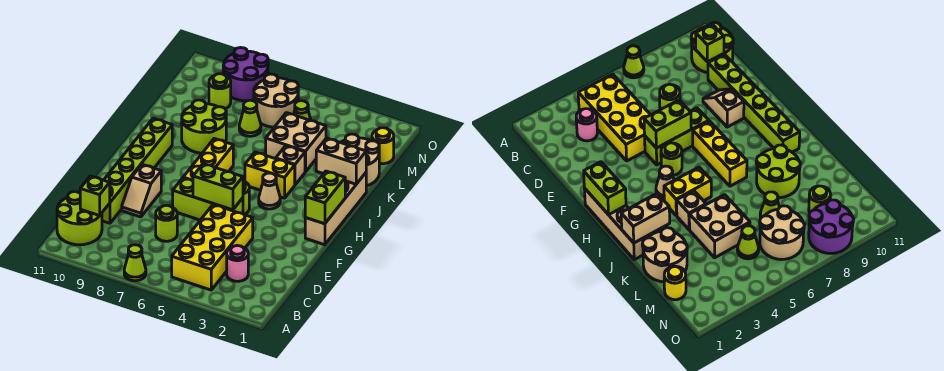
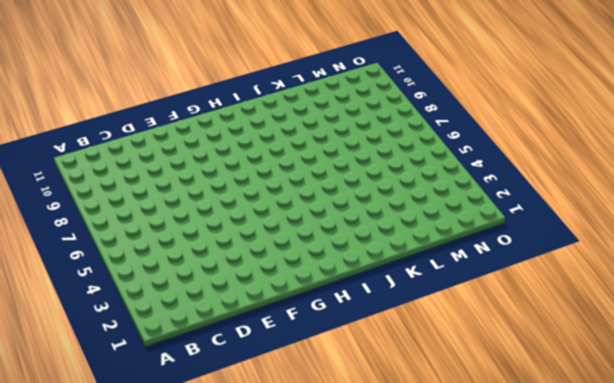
none -> lime cone A7 level 1
none -> yellow brick B4:E5 level 1
none -> lime round brick B10:C11 level 1

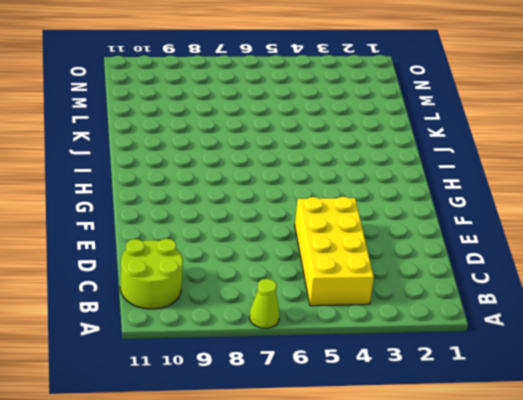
none -> pink round brick C3 level 1
none -> lime round brick D7 level 1
none -> lime brick D10:I10 level 1

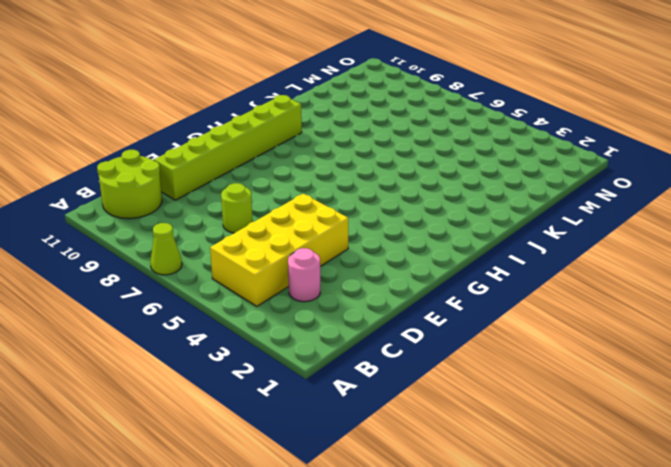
none -> tan slope E9:F9 level 1 top F
none -> lime brick F5:F7 level 1
none -> tan brick G1:J1 level 1

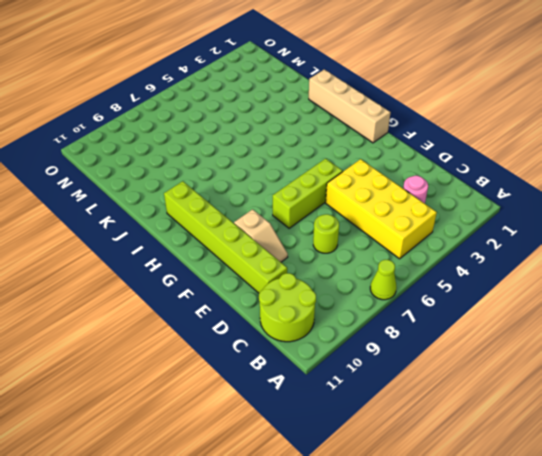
none -> lime round brick G5 level 1
none -> yellow brick G7:I7 level 1
none -> tan cone H4 level 1

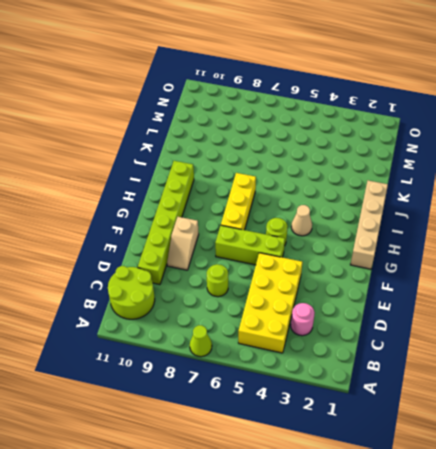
none -> yellow brick I4:I5 level 1
none -> tan brick J4 level 1
none -> lime round brick J8:K9 level 1

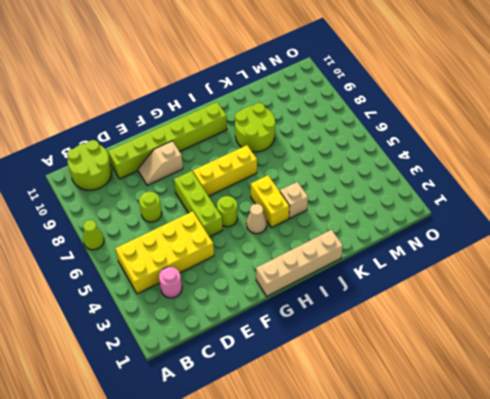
none -> tan round brick K1:L2 level 1
none -> tan brick K4:L5 level 1
none -> lime cone L7 level 1

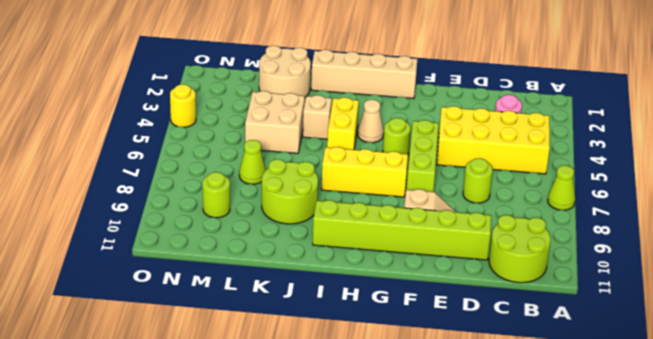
yellow round brick O4 level 1 -> yellow round brick M1 level 1
none -> lime cone M5 level 1
none -> tan round brick M6:N7 level 1
none -> purple round brick N8:O9 level 1

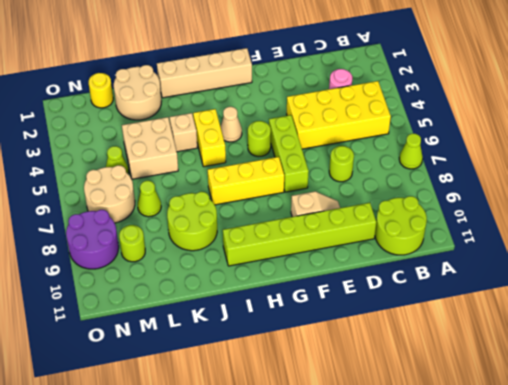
none -> lime brick C10 level 2
none -> lime brick F5:F6 level 2
none -> lime brick G1:H1 level 2

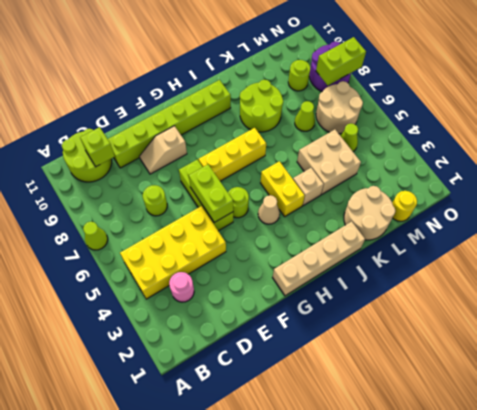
lime brick N8:O8 level 2 -> lime brick G1:H1 level 2
none -> tan brick J1:J2 level 2

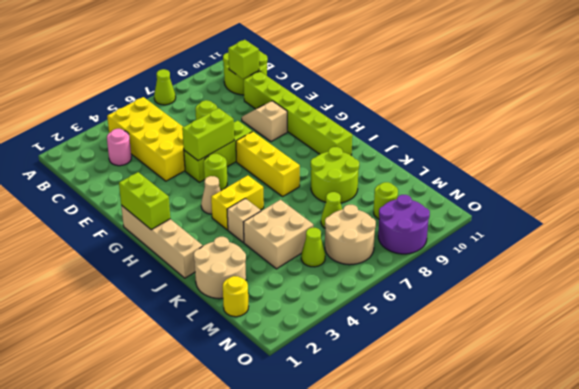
none -> tan brick J1:J2 level 2

